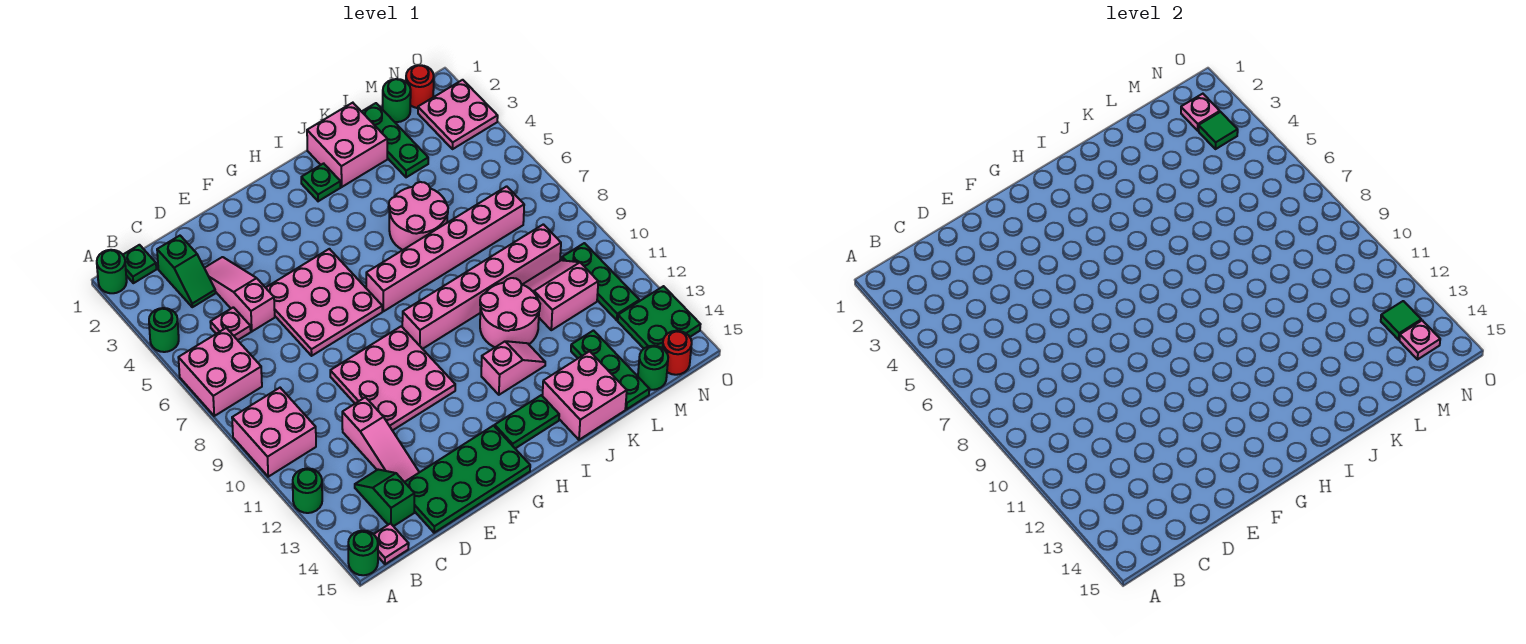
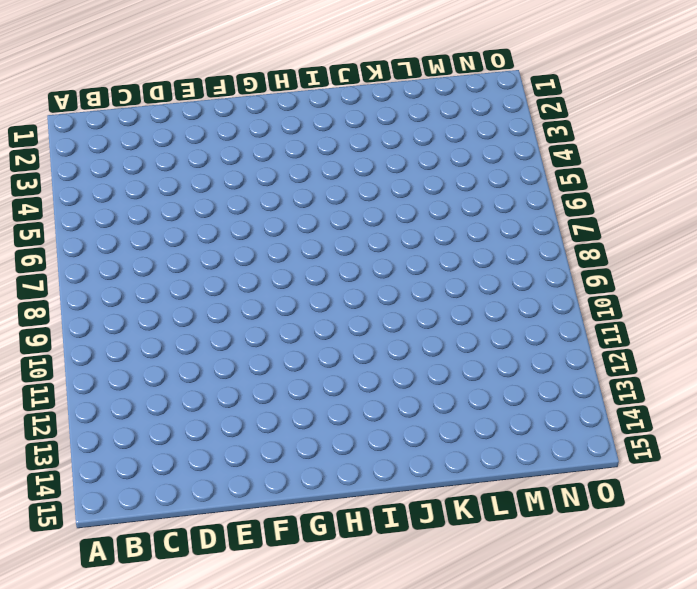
none -> green round brick A1 level 1
none -> green round brick A4 level 1
none -> pink brick A6:B7 level 1
none -> pink brick A9:B10 level 1

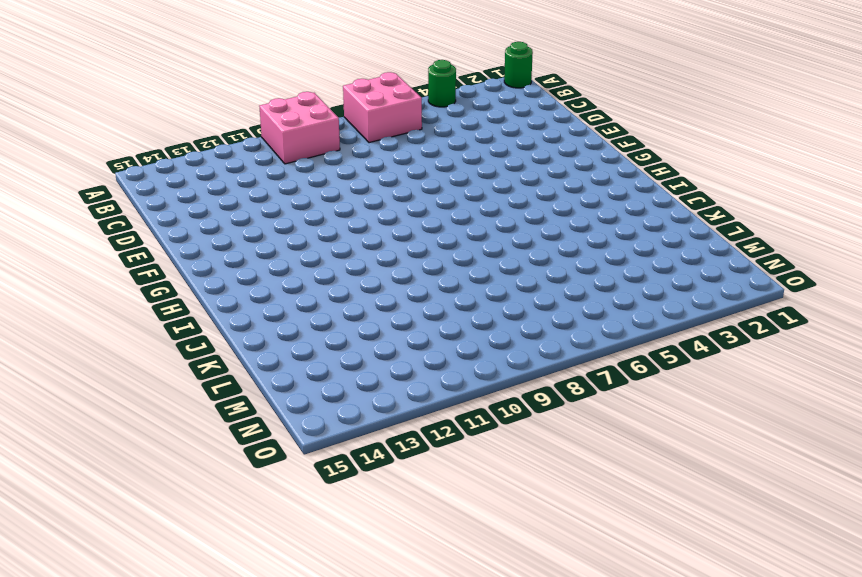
none -> green round brick A12 level 1
none -> green round brick A15 level 1
none -> green plate B1 level 1
none -> pink plate B15 level 1

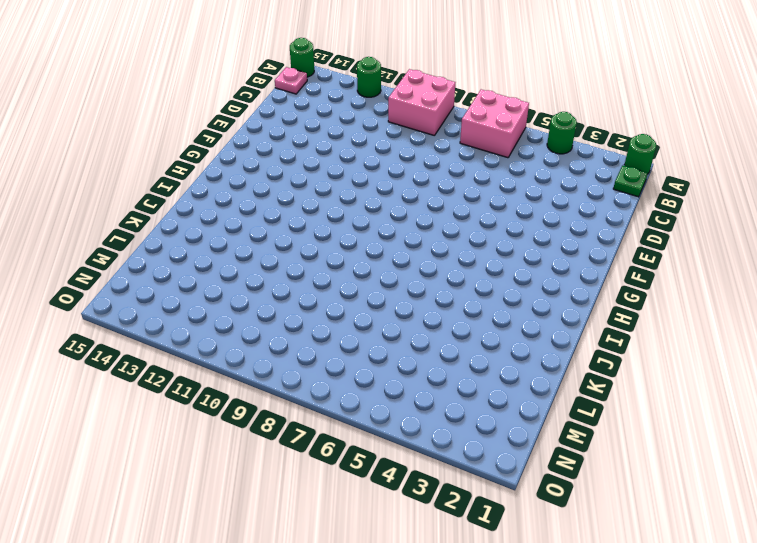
none -> green slope C2:C3 level 1 top 2
none -> pink plate C5 level 1
none -> green slope C13:C14 level 1 top 14
none -> pink slope D3:D5 level 1 top 5

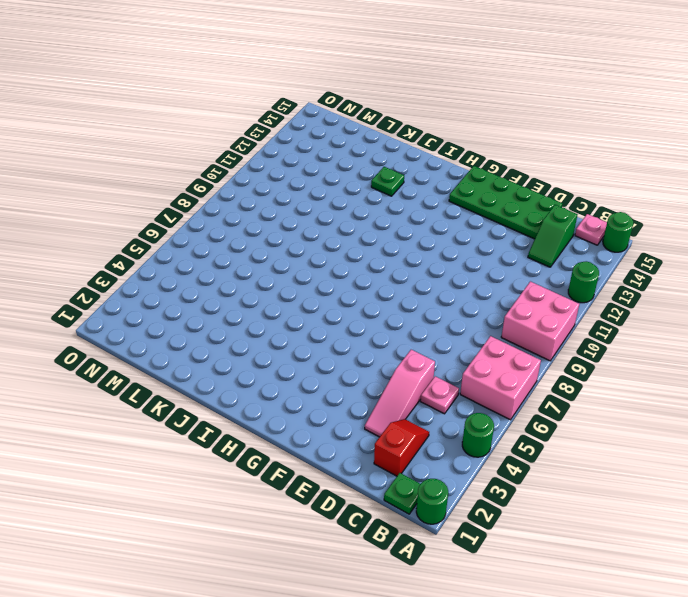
red slope C2:C3 level 1 top 2 -> green slope C2:C3 level 1 top 2
green plate J13 level 1 -> green plate I2 level 1
none -> pink slope D11:D13 level 1 top 11
none -> pink plate E5:G7 level 1
none -> pink plate E9:G11 level 1
none -> pink brick H7:M7 level 1

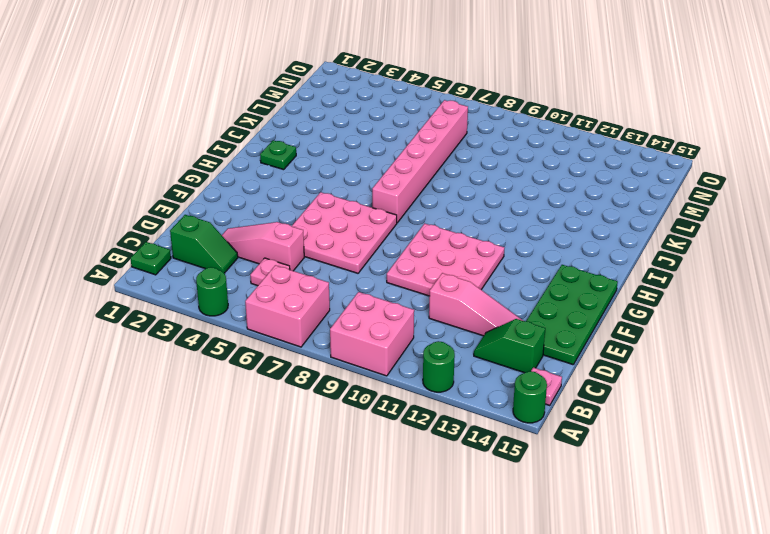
none -> green round brick A1 level 1
none -> pink brick H9:M9 level 1
none -> green plate H14:I14 level 1
none -> pink slope I12:J12 level 1 top I

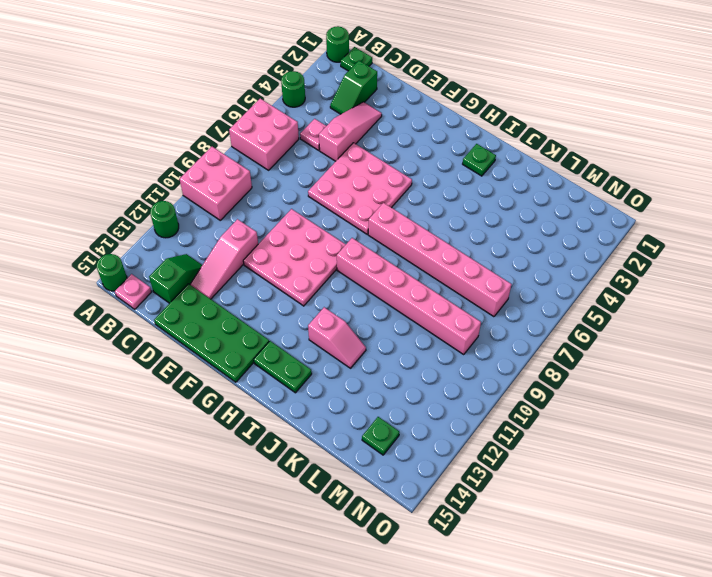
green plate M14 level 1 -> none
none -> pink brick J1:K2 level 1
none -> pink round brick J5:K6 level 1
none -> pink round brick J10:K11 level 1
none -> pink brick J14:K15 level 1

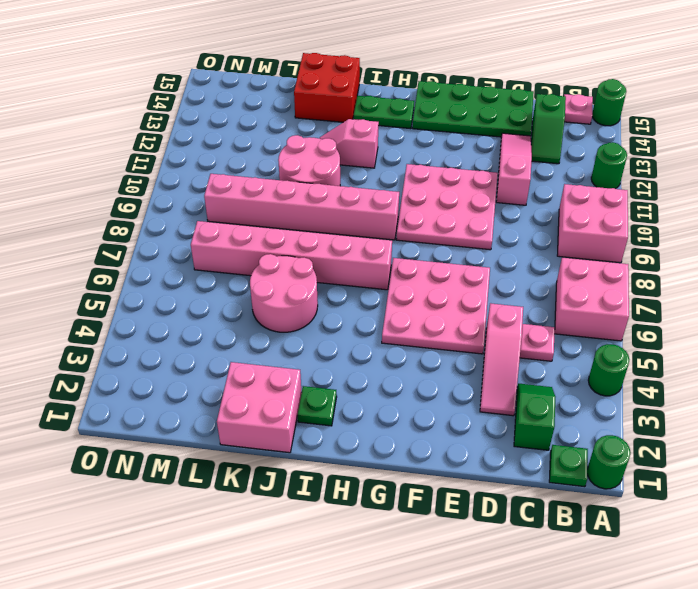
red brick J14:K15 level 1 -> pink brick J14:K15 level 1
none -> green plate L1:L3 level 1
none -> pink slope L10:M11 level 1 top 11
none -> green plate L13:L15 level 1
none -> green round brick M1 level 1

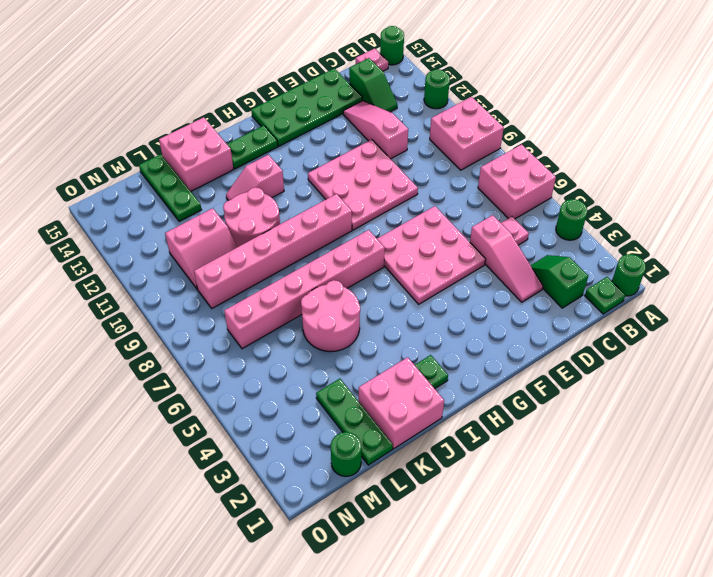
none -> green round brick M15 level 1
none -> red round brick N1 level 1
none -> pink plate N2:O3 level 1
none -> green plate N10:N12 level 1

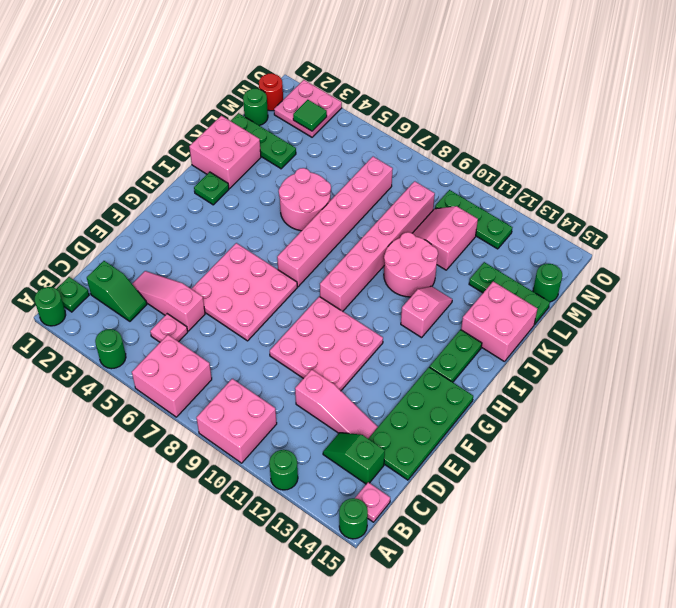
none -> green plate N13:O14 level 1
none -> red round brick N15 level 1
none -> pink plate N2 level 2
none -> green tile N13 level 2

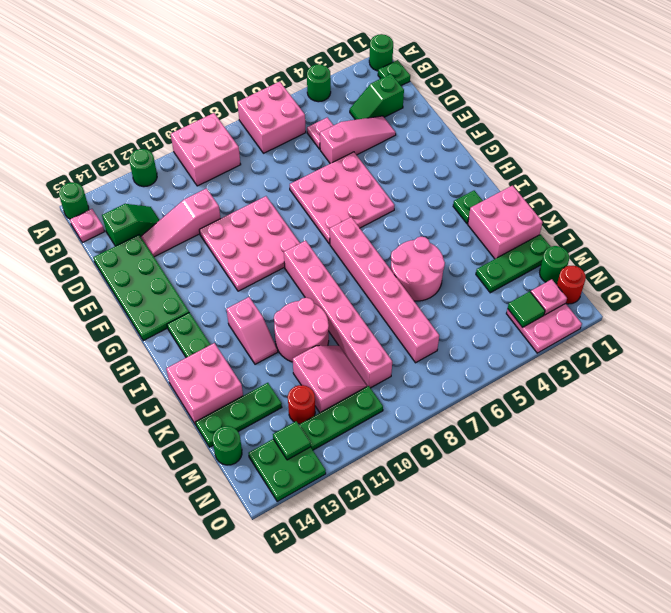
red round brick M12 level 1 -> red round brick N15 level 1
none -> pink plate N14 level 2

